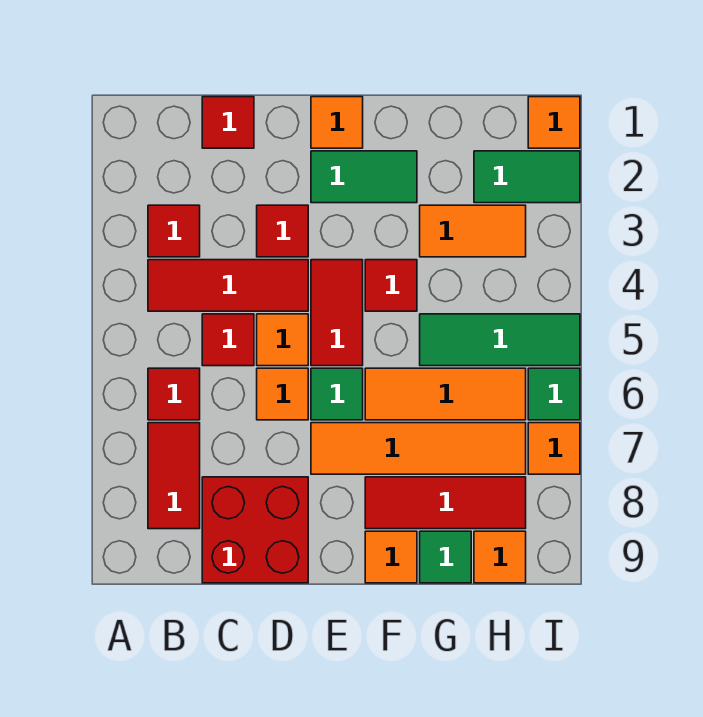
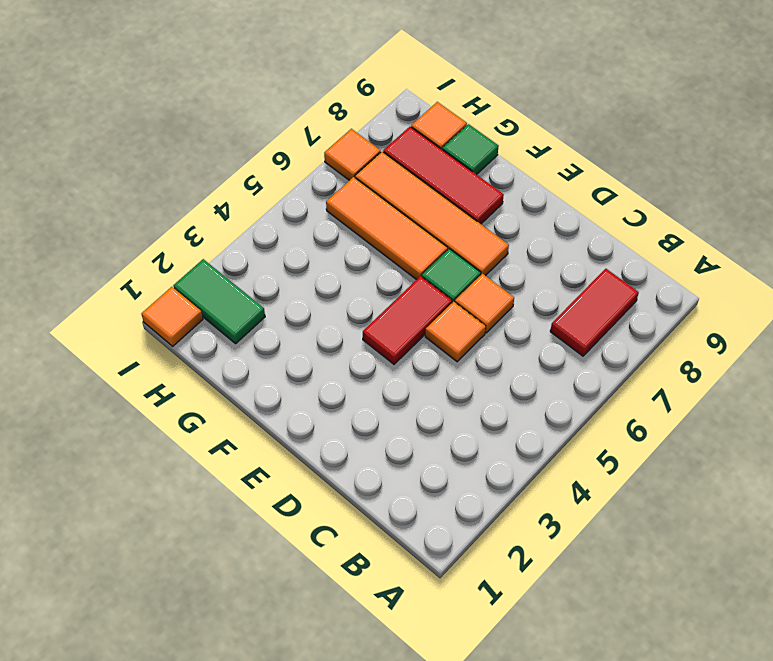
none -> red tile B3 level 1
none -> red tile B4:D4 level 1
none -> red tile B6 level 1

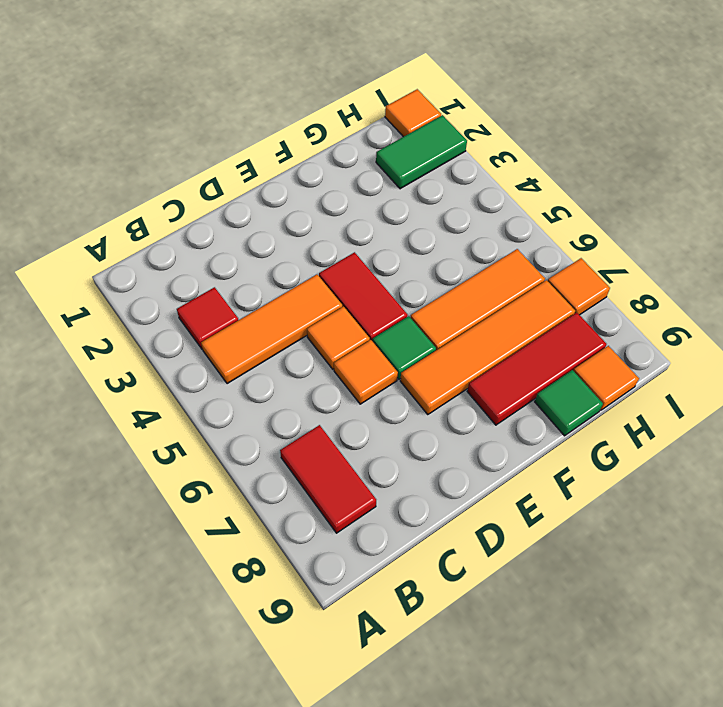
orange tile B4:D4 level 1 -> red tile B4:D4 level 1
none -> red tile B6 level 1
none -> red tile C1 level 1
none -> red tile C5 level 1

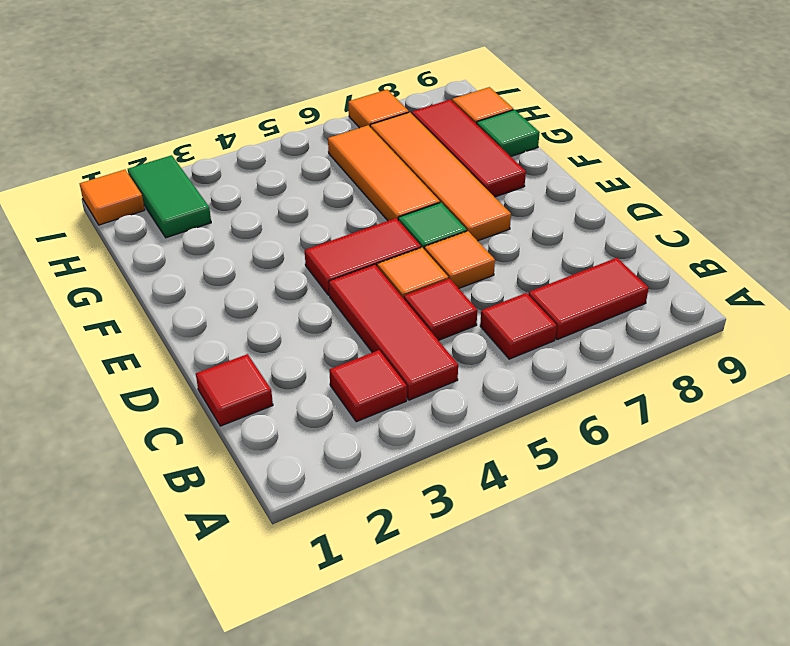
none -> red brick C8:D9 level 1
none -> red tile D3 level 1
none -> orange tile E1 level 1

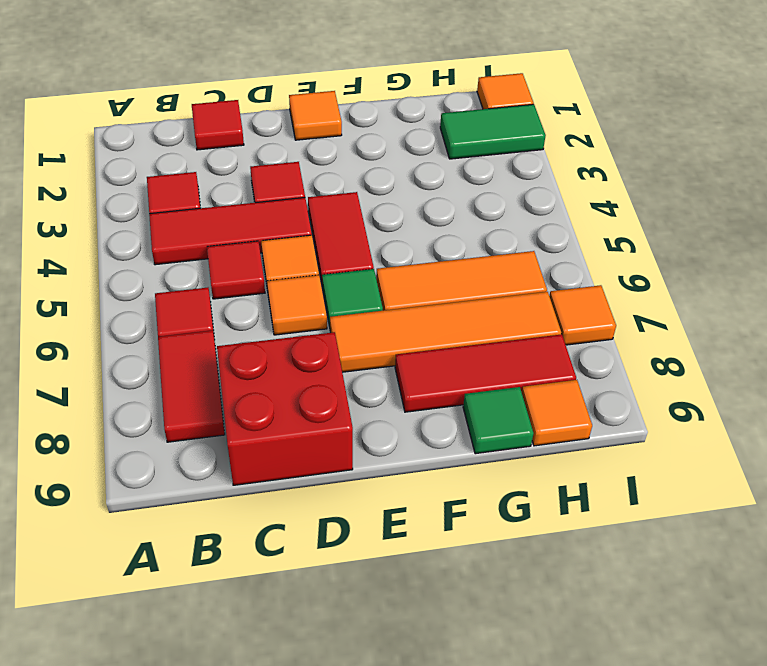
none -> green tile E2:F2 level 1
none -> red tile F4 level 1
none -> orange tile F9 level 1

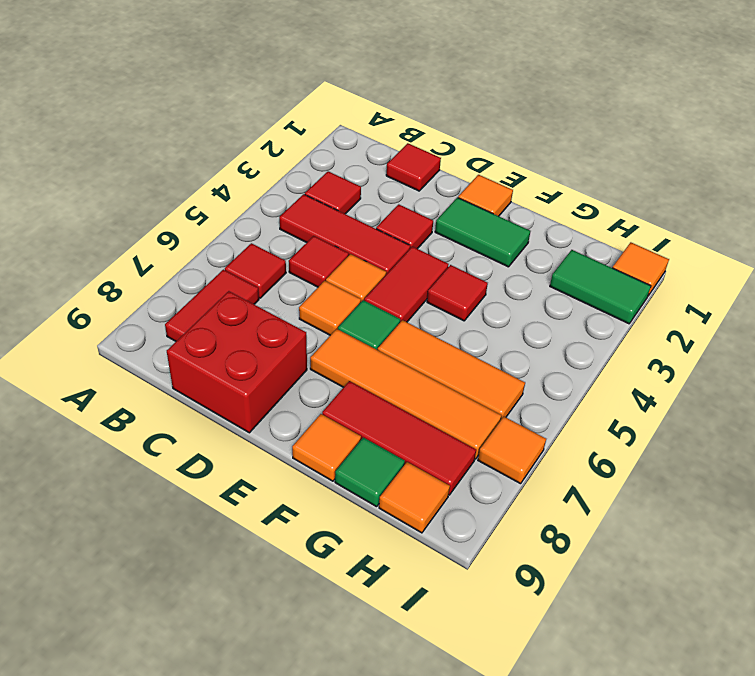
none -> orange tile G3:H3 level 1
none -> green tile G5:I5 level 1
none -> green tile I6 level 1

